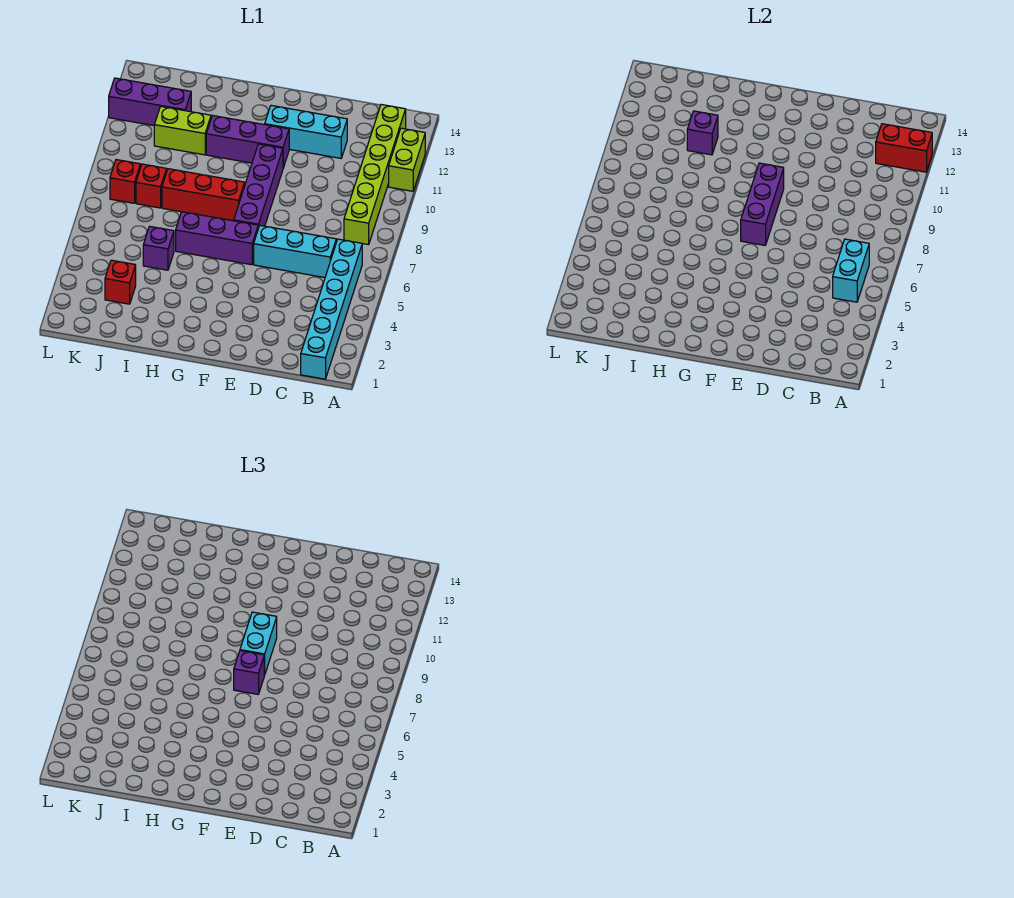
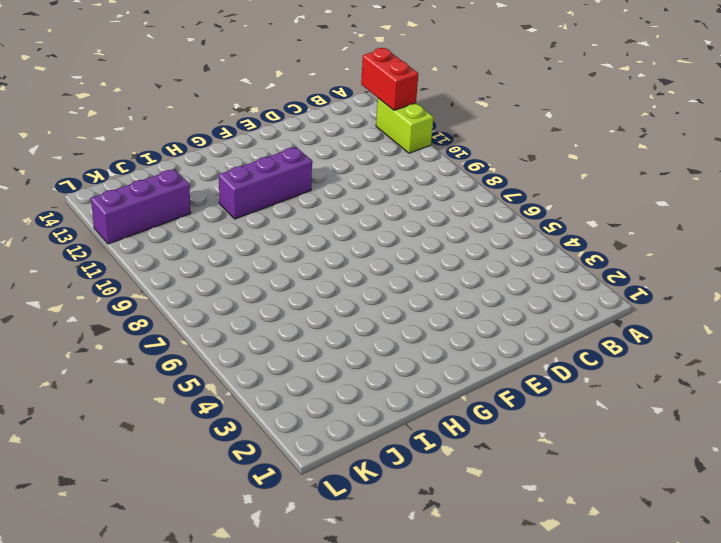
red brick A12:A13 level 2 -> red brick A12:B12 level 2
none -> cyan brick B1:B6 level 1
none -> lime brick B8:B13 level 1
none -> cyan brick C6:E6 level 1

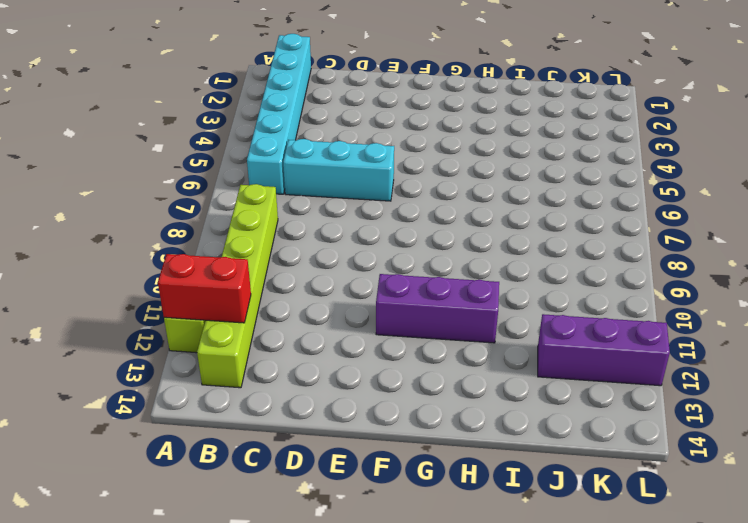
none -> cyan brick D12:F12 level 1
none -> purple brick F6:H6 level 1
none -> purple brick F7:F10 level 1

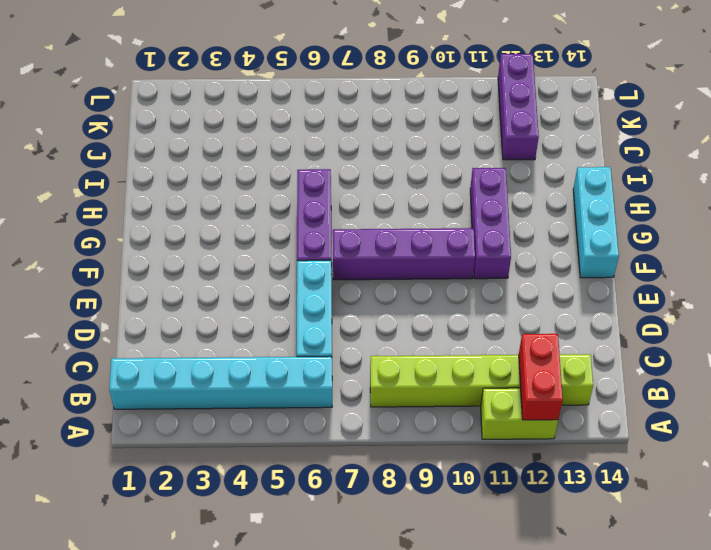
cyan brick F14:H14 level 1 -> cyan brick D12:F12 level 1
none -> red brick G8:I8 level 1
none -> purple brick I5 level 1
none -> lime brick I11:J11 level 1

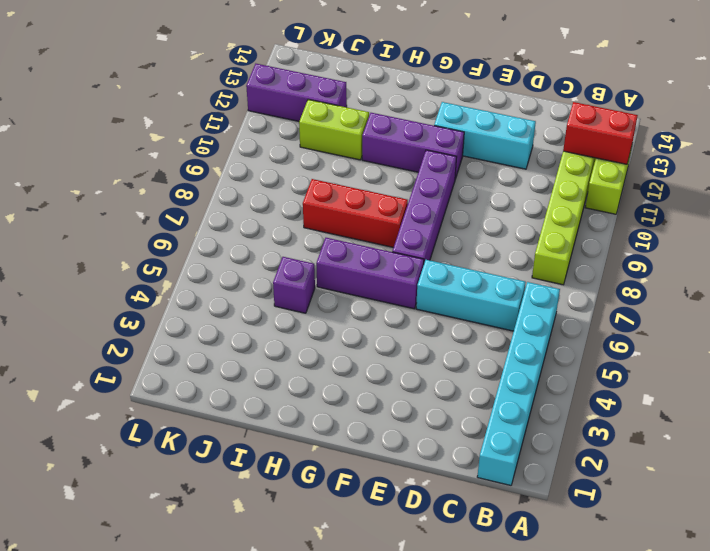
none -> red brick J3 level 1
none -> red brick J8 level 1
none -> red brick K8 level 1

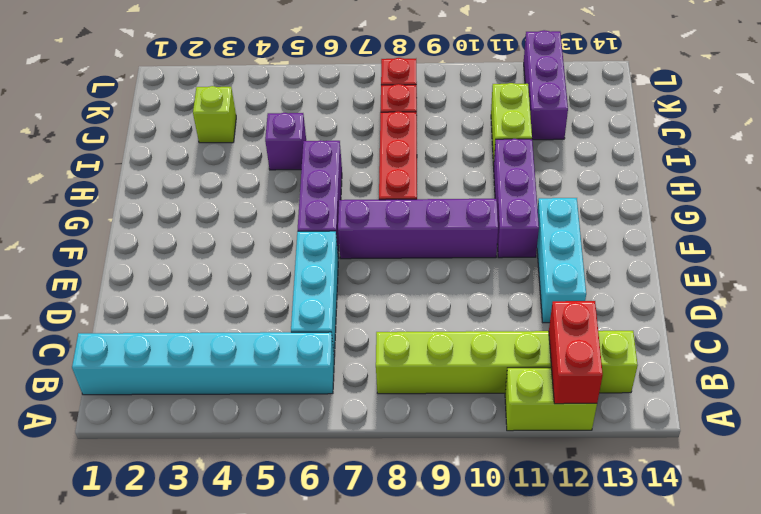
lime brick J3 level 1 -> red brick J3 level 1
none -> cyan brick B5:B6 level 2
none -> purple brick F7:F9 level 2
none -> purple brick I11 level 2

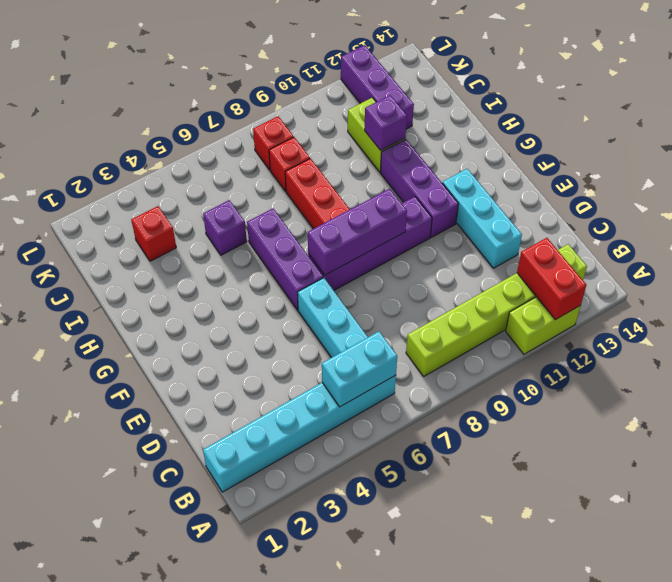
none -> purple brick F7 level 3
none -> cyan brick F8:F9 level 3

